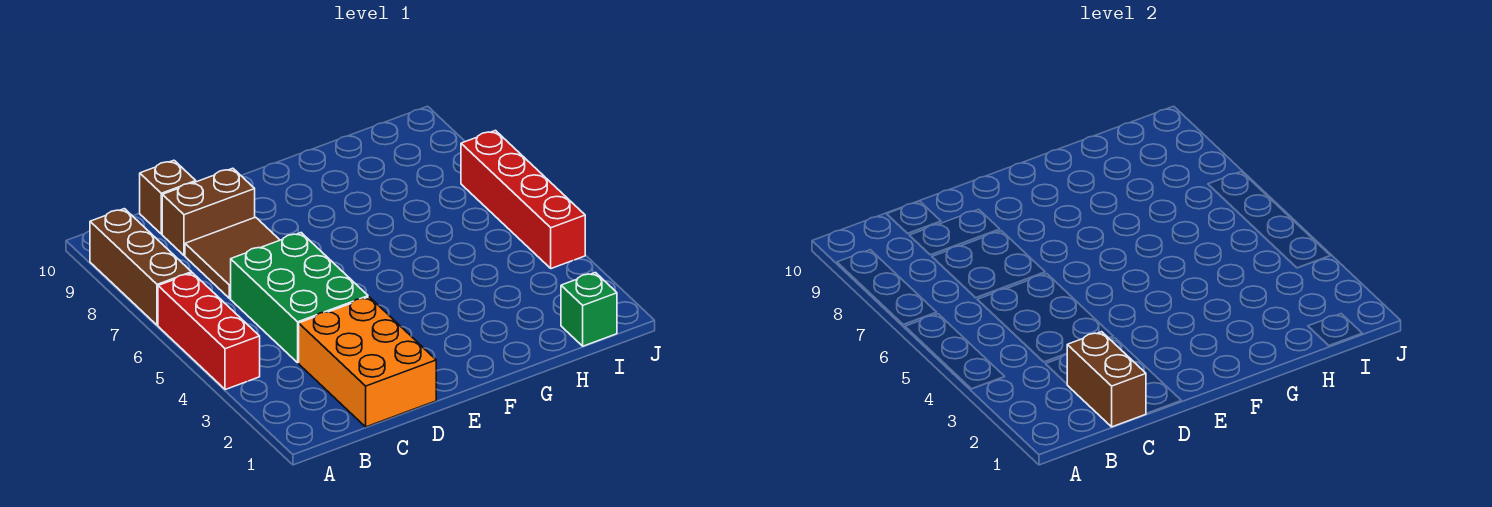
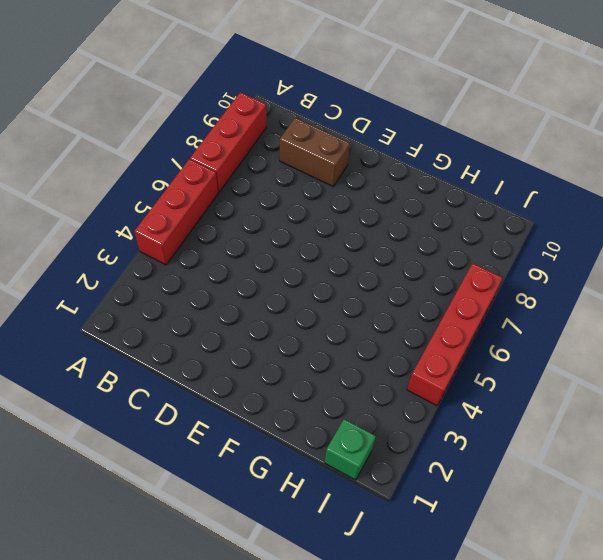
red brick A7:A9 level 1 -> brown brick A7:A9 level 1
none -> orange brick C1:D3 level 1
none -> green brick C4:D6 level 1

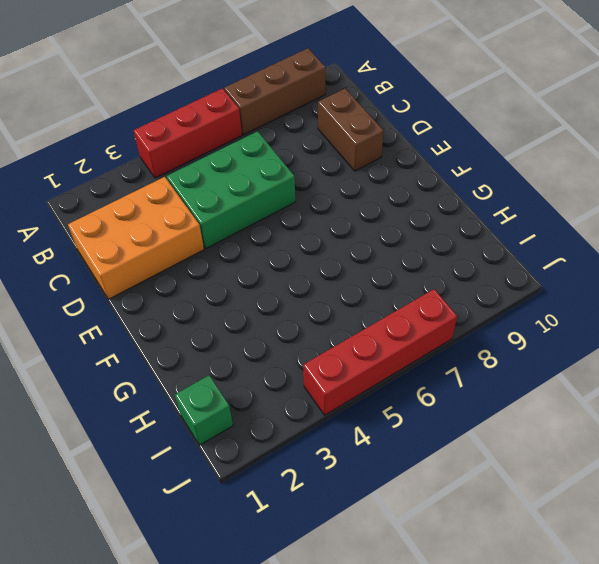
none -> brown tile C7:D8 level 1
none -> brown brick C10 level 1

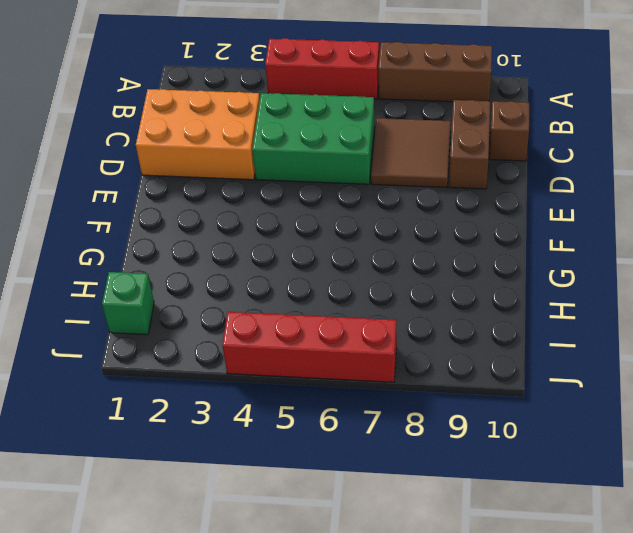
none -> brown brick C1:C2 level 2

